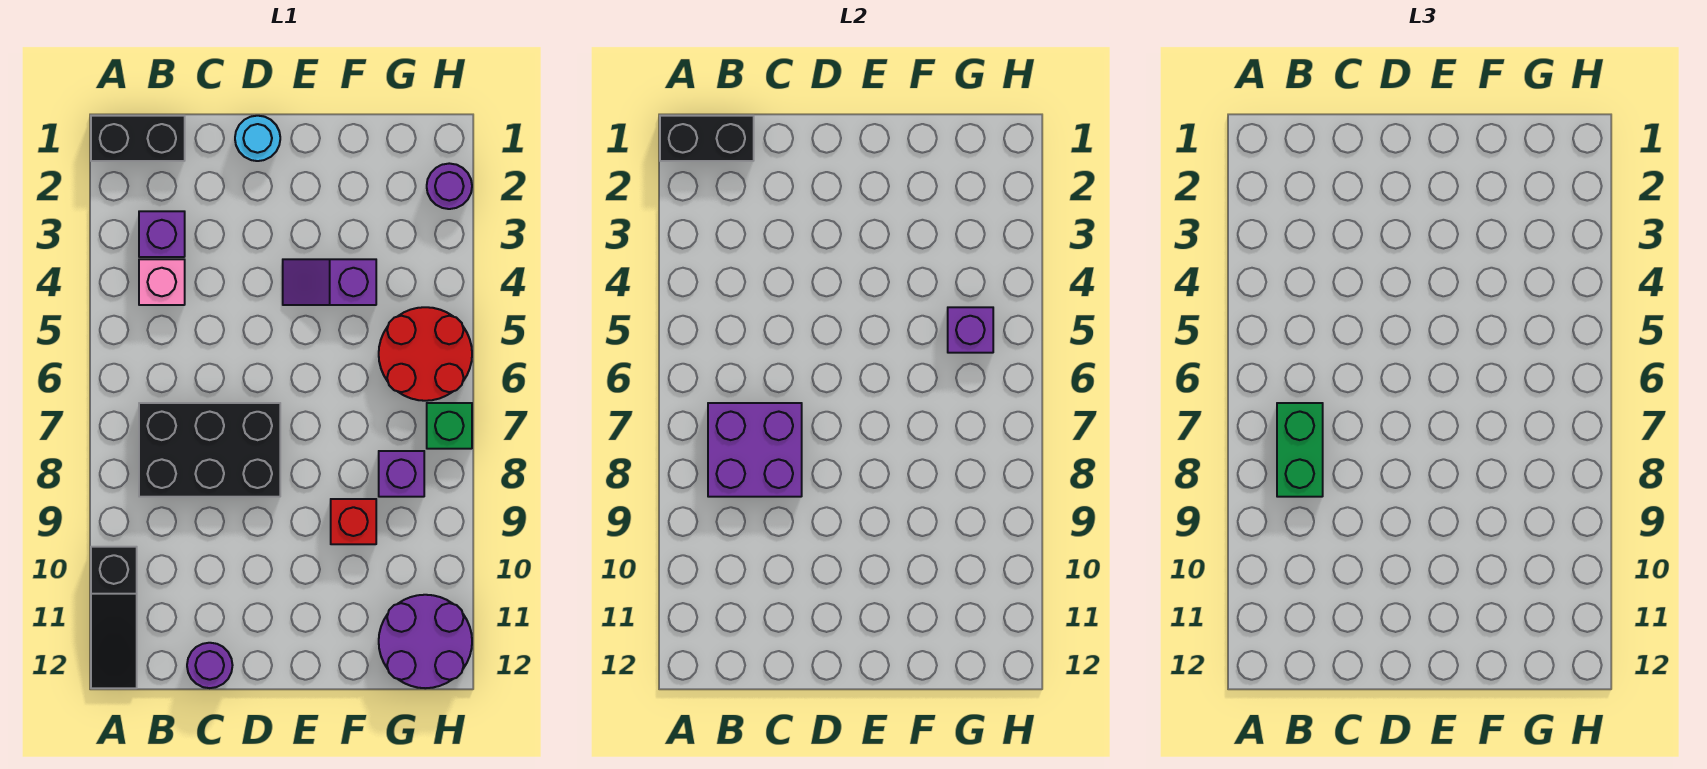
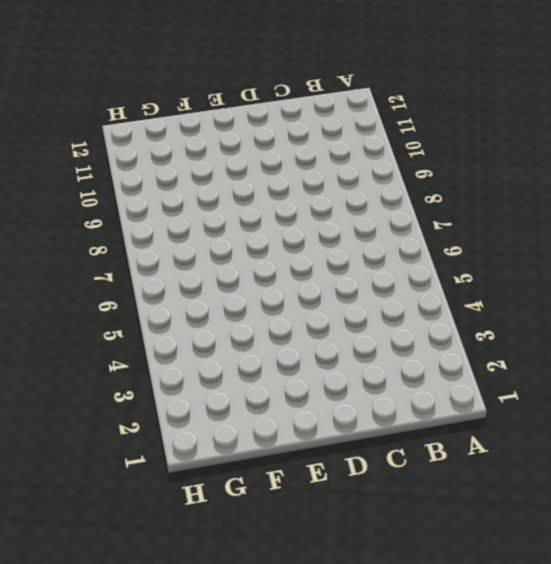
none -> black brick A1:B1 level 1
none -> black slope A10:A12 level 1 top 10
none -> purple brick B3 level 1

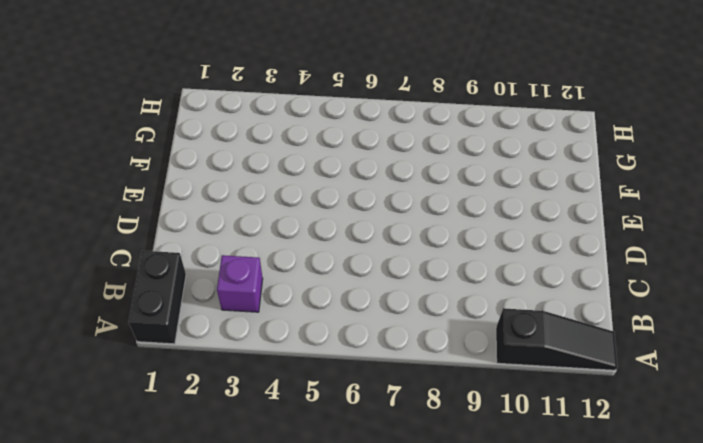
none -> pink brick B4 level 1
none -> black brick B7:D8 level 1
none -> purple round brick C12 level 1

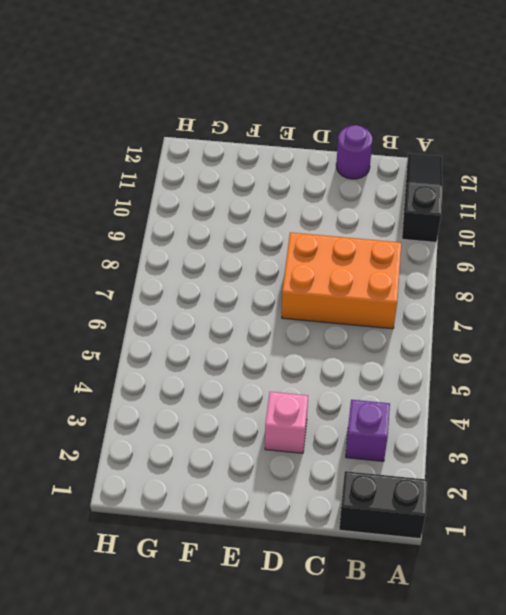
orange brick B7:D8 level 1 -> black brick B7:D8 level 1
pink brick D3 level 1 -> pink brick B4 level 1
none -> cyan round brick D1 level 1
none -> purple slope E4:F4 level 1 top F
none -> red brick F9 level 1

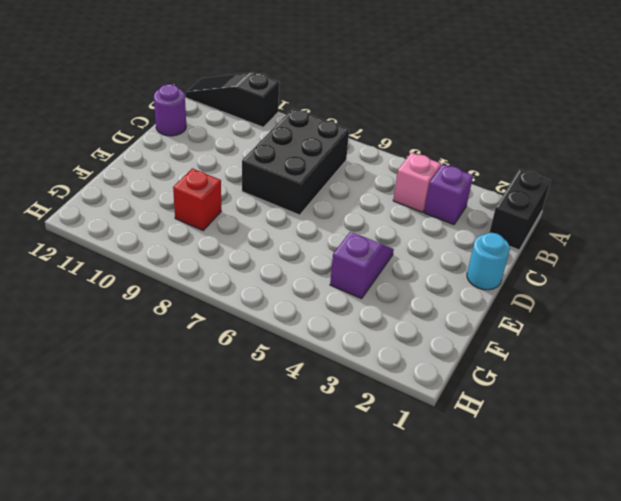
none -> red round brick G5:H6 level 1
none -> purple brick G8 level 1
none -> purple round brick G11:H12 level 1

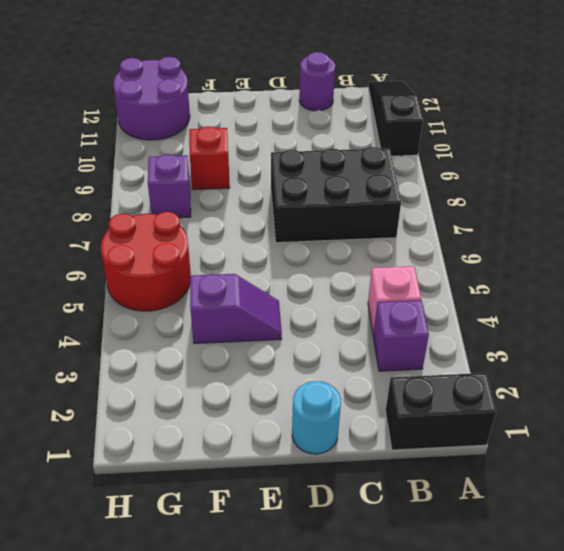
none -> purple round brick H2 level 1
none -> green brick H7 level 1
none -> black brick A1:B1 level 2

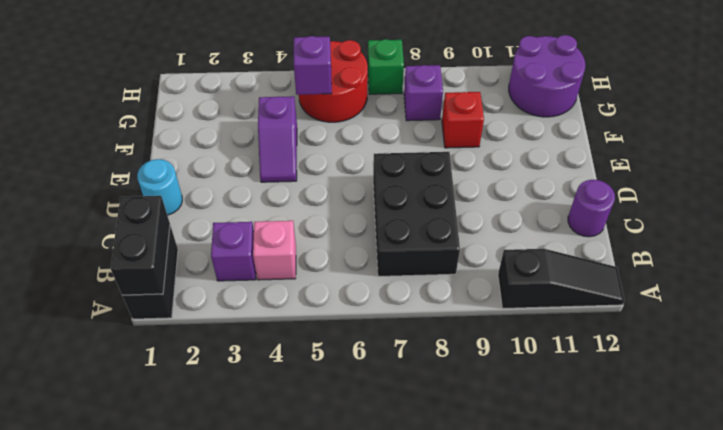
none -> purple round brick H2 level 1
none -> purple brick B7:C8 level 2
none -> green brick B7:B8 level 3

